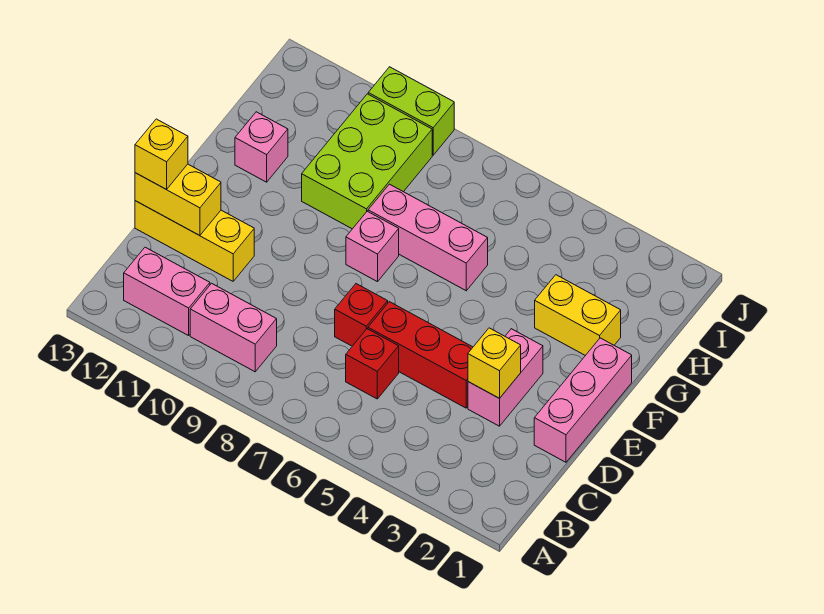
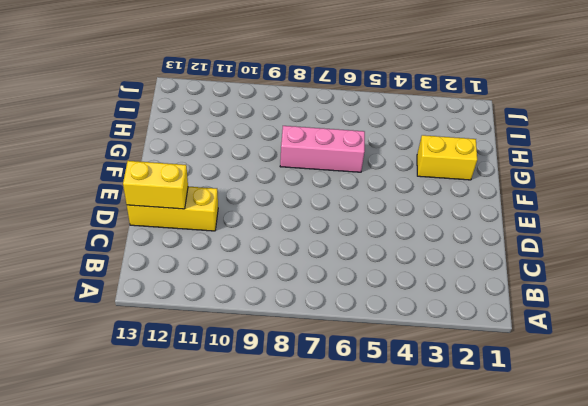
none -> pink brick B9:B10 level 1
none -> pink brick B11:B12 level 1
none -> red brick C6 level 1

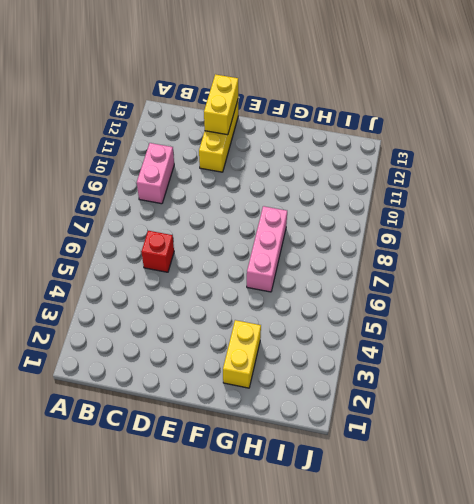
none -> pink brick B11:B12 level 1
none -> pink brick D1:F1 level 1
none -> pink brick D3:E3 level 1

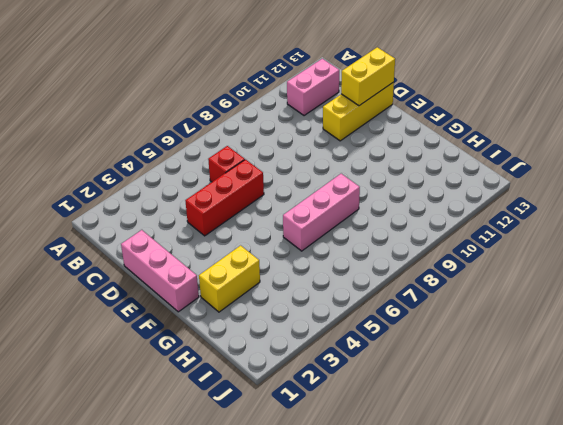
none -> pink brick B9:B10 level 1
none -> pink brick D3:E3 level 1
none -> red brick D7 level 1

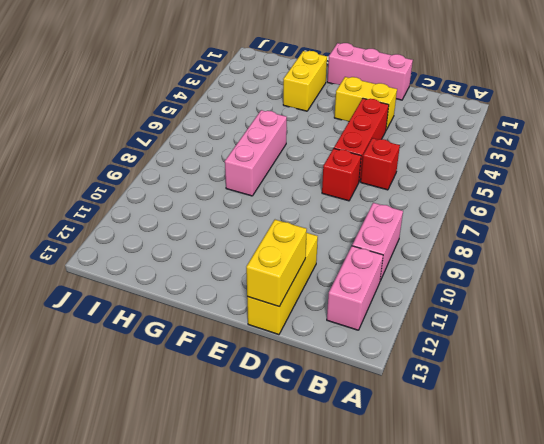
yellow brick D3:E3 level 1 -> pink brick D3:E3 level 1
none -> pink brick F8 level 1
none -> lime brick G9:I10 level 1
none -> pink brick G12 level 1

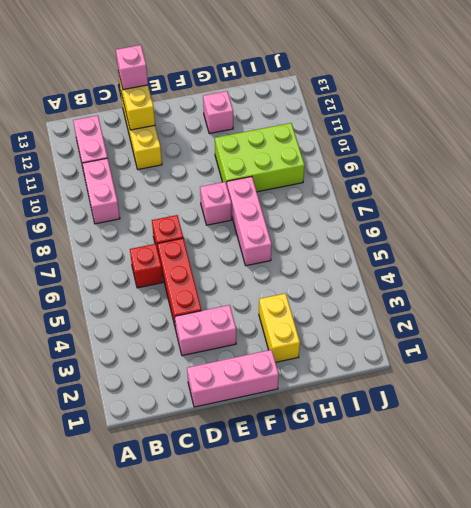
pink brick D13 level 3 -> yellow brick D13 level 3
none -> lime brick J9:J10 level 1
none -> yellow brick D3 level 2

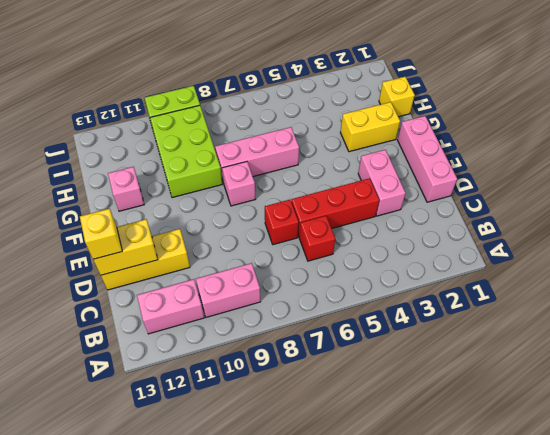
yellow brick H1 level 1 -> yellow brick D3 level 2

